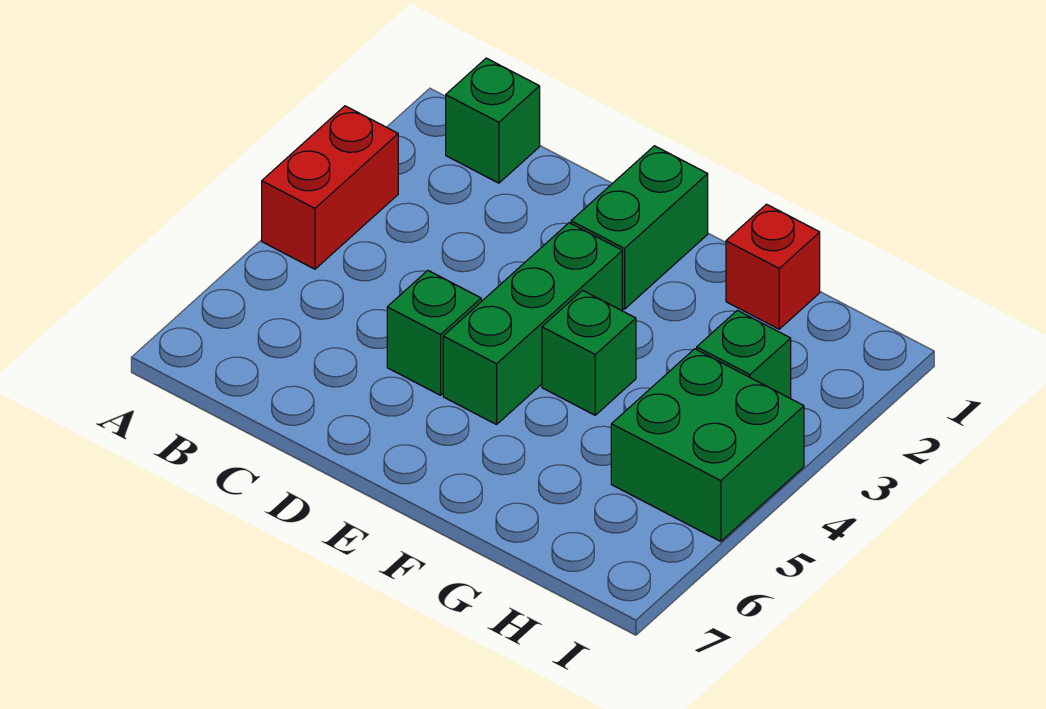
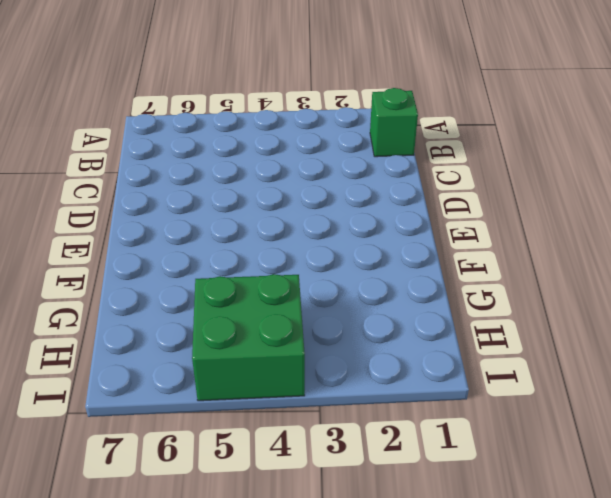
none -> red brick A3:A4 level 1
none -> green brick D5 level 1

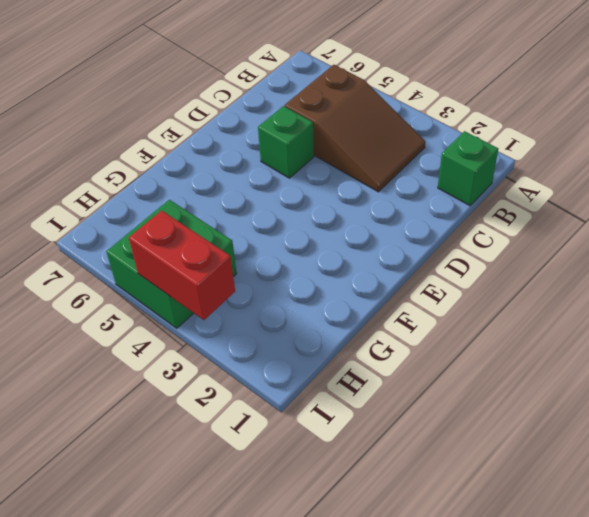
brown slope B3:C5 level 1 top 5 -> none
red brick I3:I4 level 2 -> red brick A3:A4 level 1
none -> green brick E1:E2 level 1
none -> green brick E3:E5 level 1

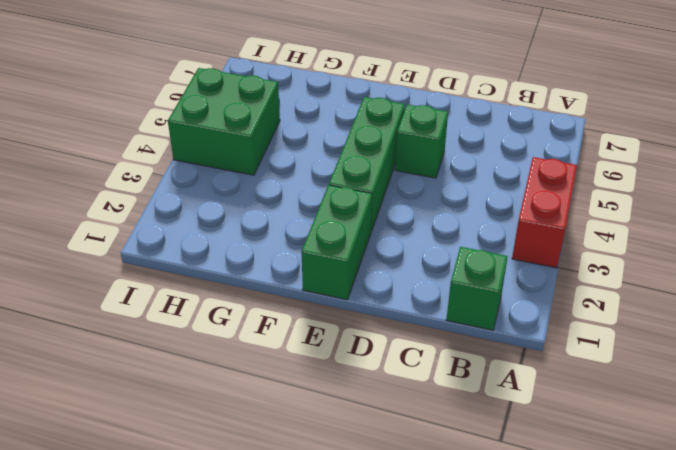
none -> green brick F4 level 1
none -> red brick G1 level 1

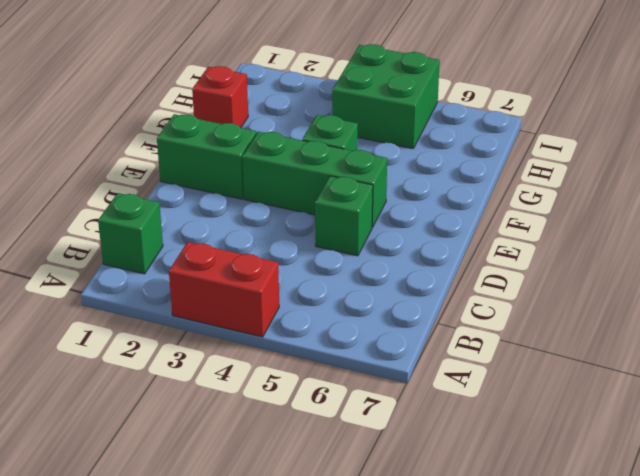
none -> green brick H3 level 1

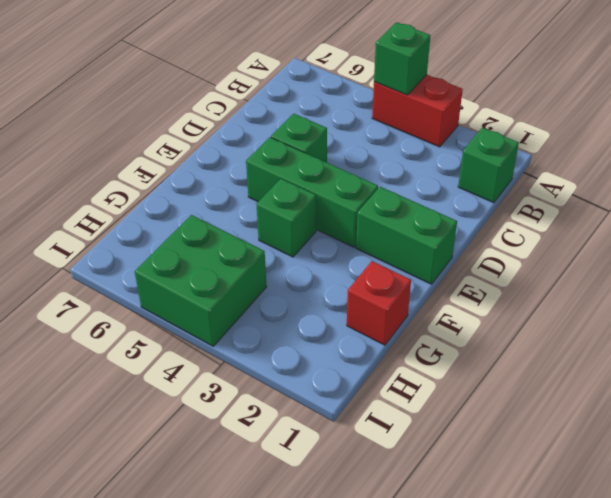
green brick A4 level 2 -> green brick H3 level 1

